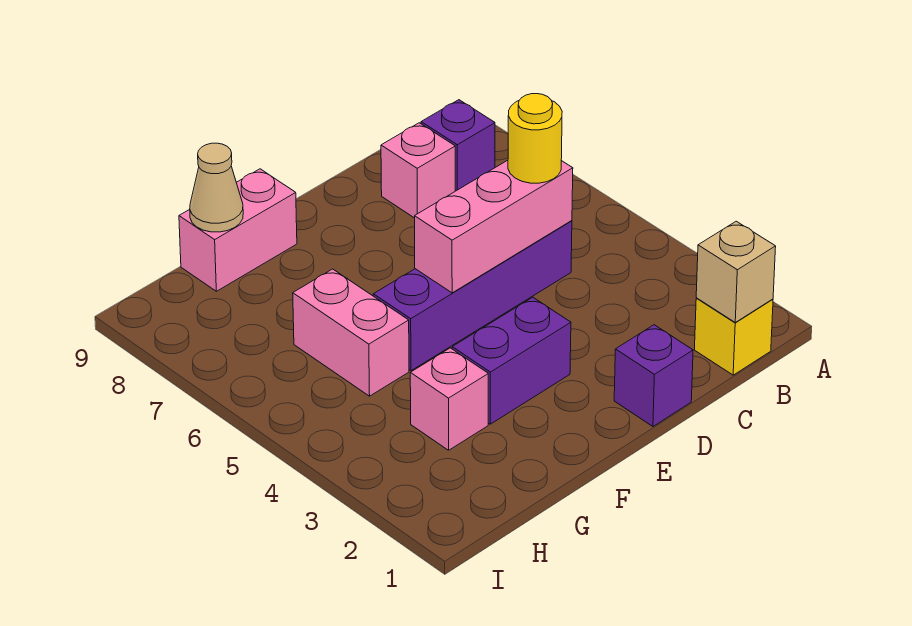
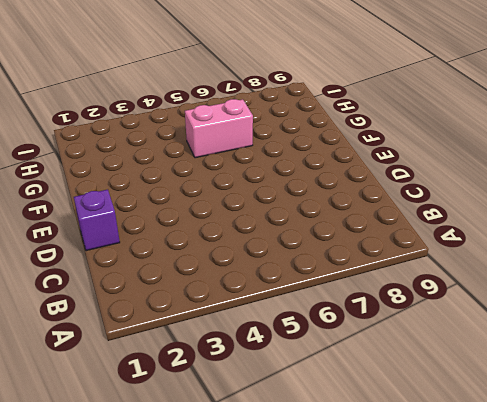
none -> yellow brick B1 level 1
none -> purple brick B8 level 1
none -> purple brick C5:F5 level 1

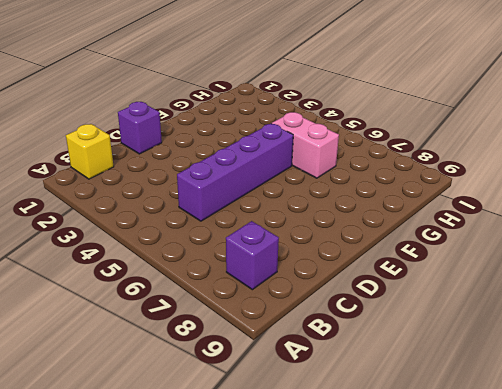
none -> pink brick C8 level 1
none -> purple brick E3:F3 level 1
none -> pink brick F9:G9 level 1

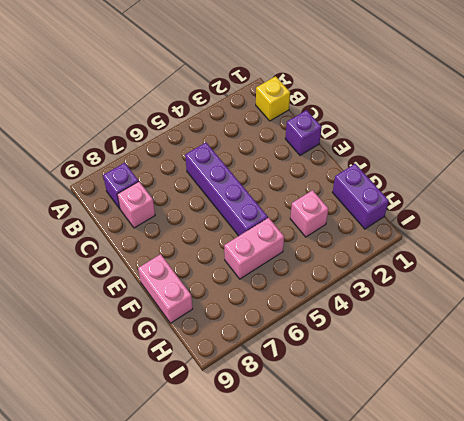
purple brick G1:H1 level 1 -> purple brick E3:F3 level 1
none -> tan brick B1 level 2
none -> pink brick C5:E5 level 2
none -> tan cone G9 level 2

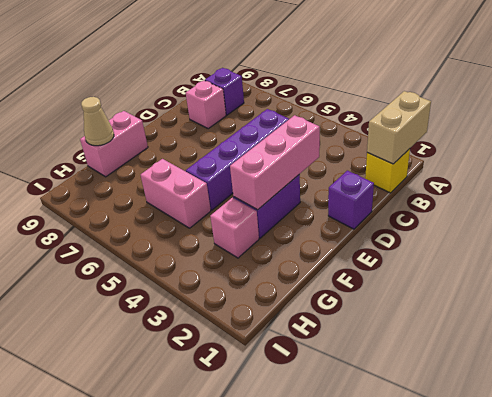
tan brick A1:B1 level 2 -> tan brick B1 level 2
pink brick D3:F3 level 2 -> pink brick C5:E5 level 2
none -> yellow round brick C5 level 3

